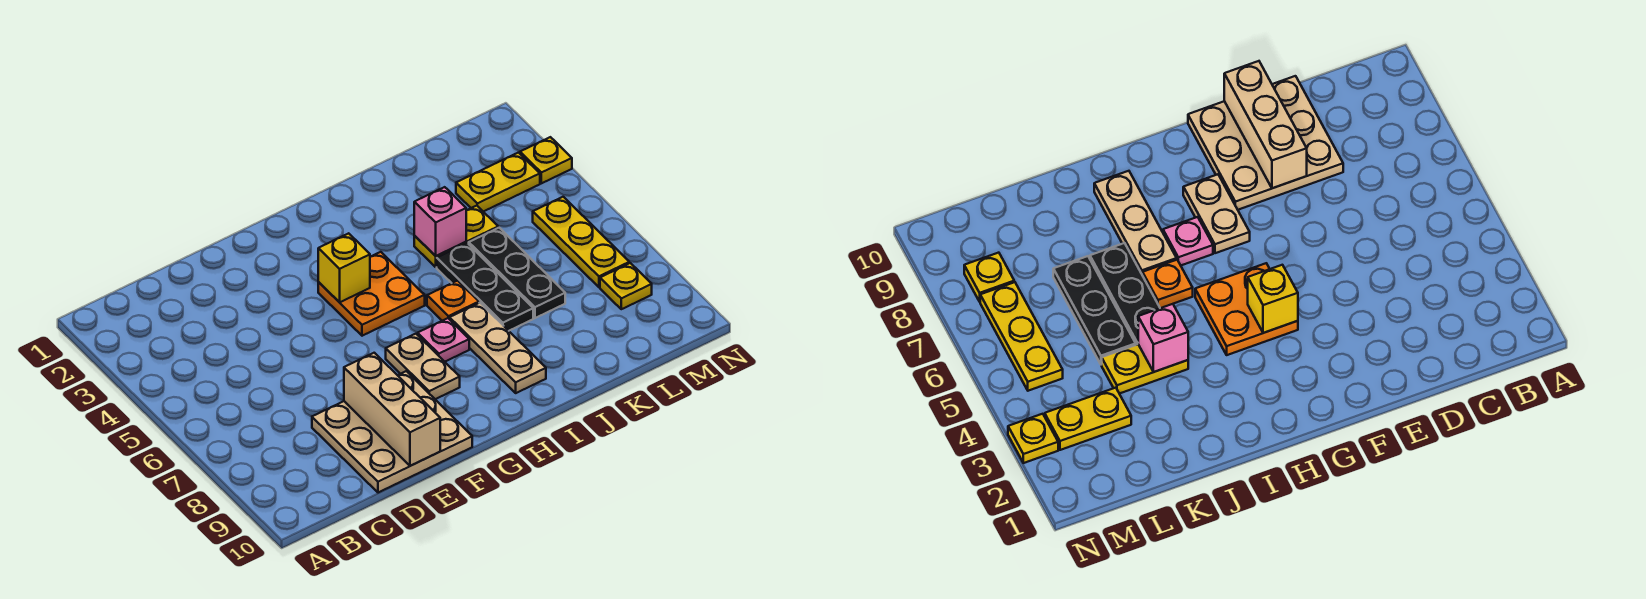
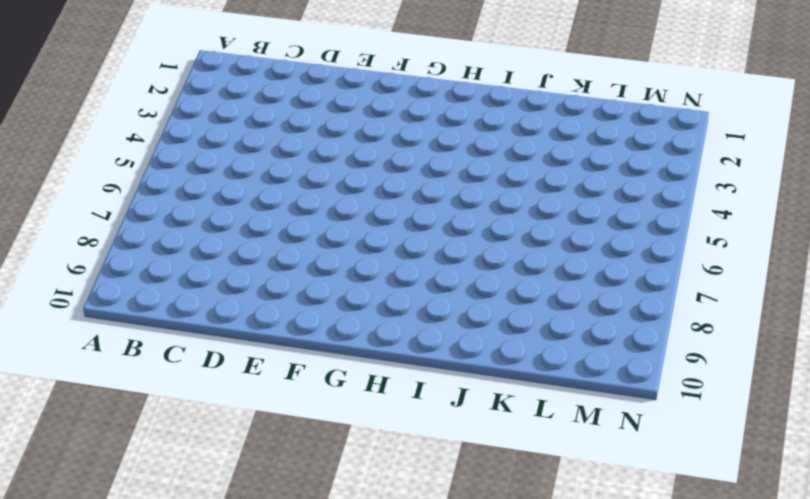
none -> tan plate D8:F10 level 1
none -> orange plate G4:H5 level 1
none -> tan plate G7:G8 level 1

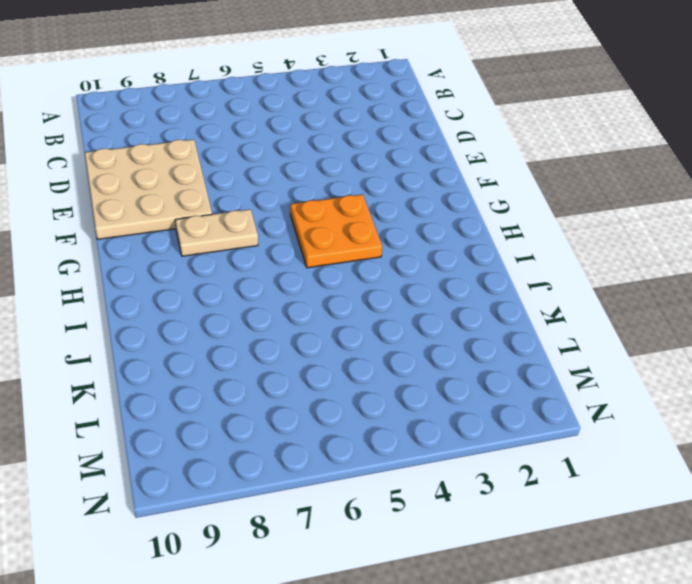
none -> pink plate H7 level 1
none -> orange plate I6 level 1
none -> tan plate I7:I9 level 1

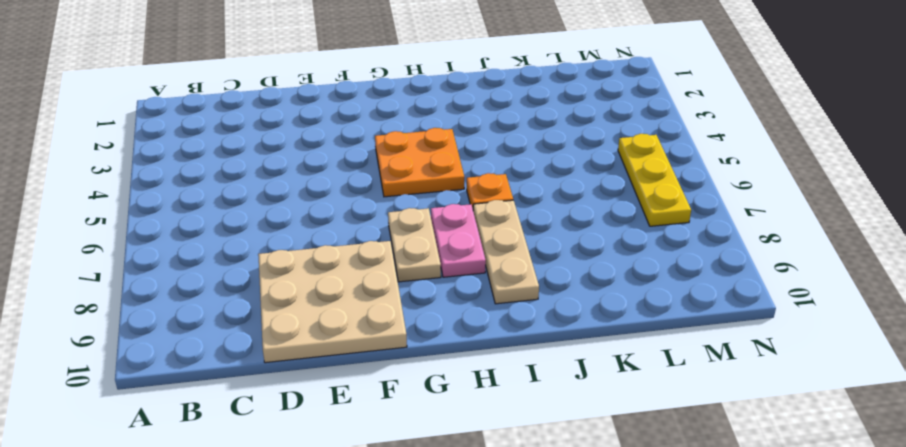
pink plate H7:H8 level 1 -> pink plate H7 level 1
none -> yellow plate J4:K4 level 1
none -> black plate J5:J7 level 1
none -> black plate K5:K7 level 1

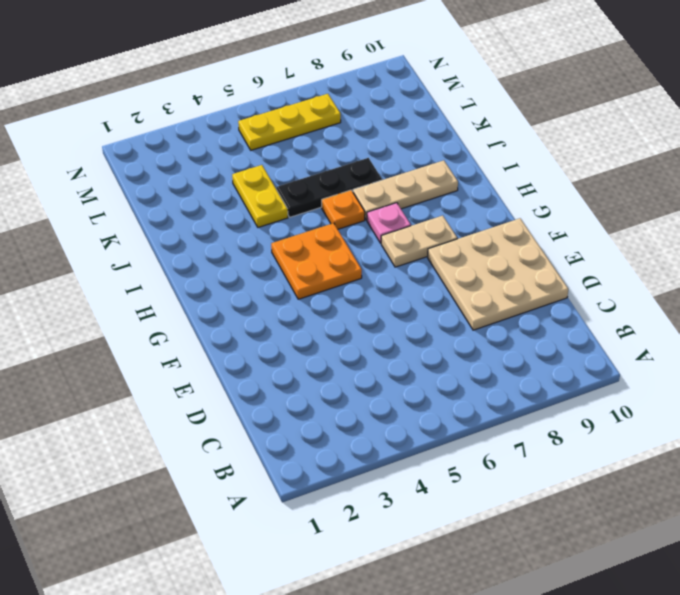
none -> black plate K5:K7 level 1
none -> yellow plate L3:M3 level 1
none -> yellow plate M8 level 1

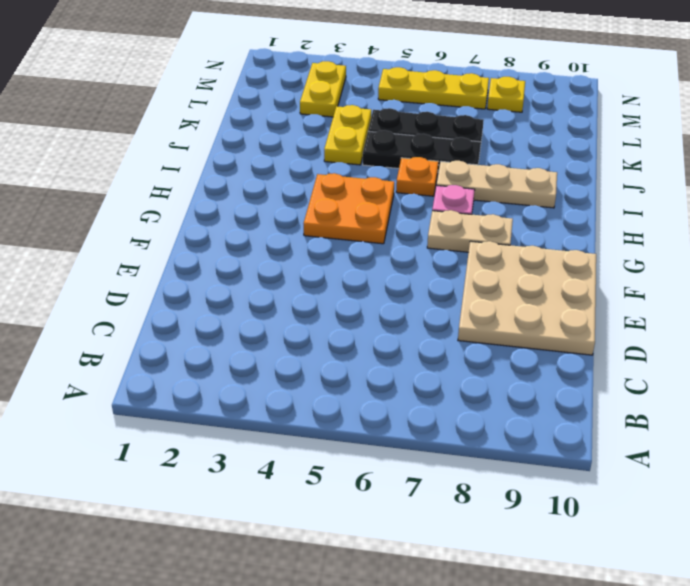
none -> yellow plate N3 level 1
none -> tan brick E8:E10 level 2
none -> yellow brick G4 level 2

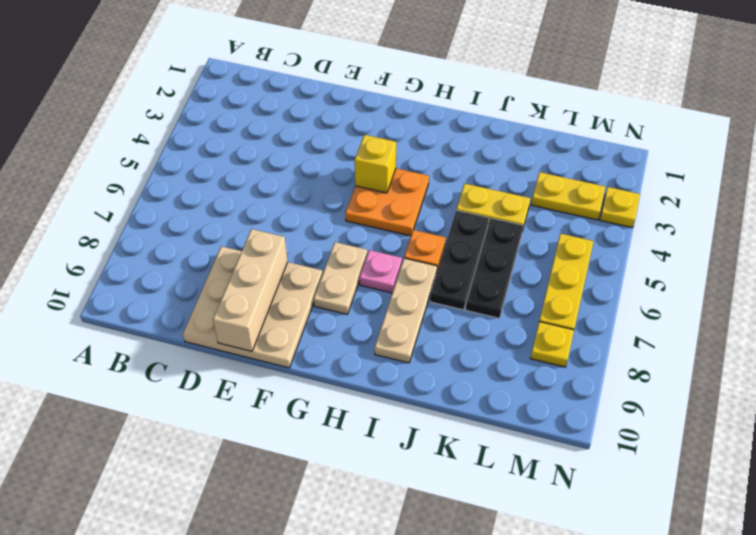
none -> pink brick J4 level 2

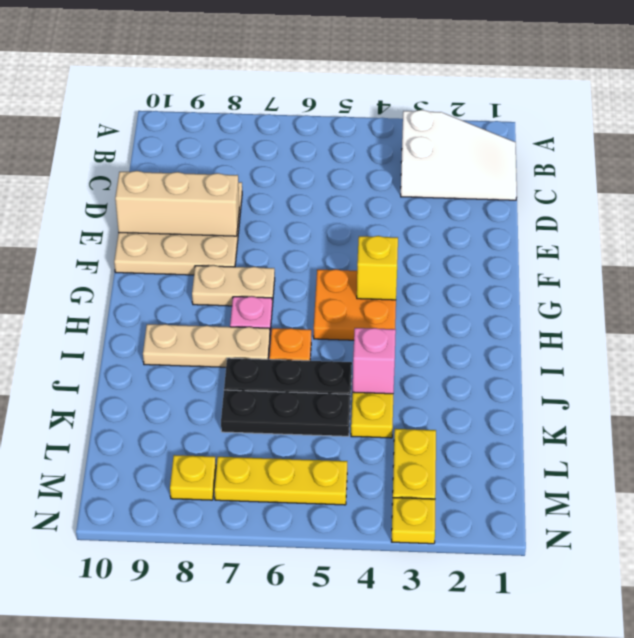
white slope B1:C3 level 1 top 3 -> none

